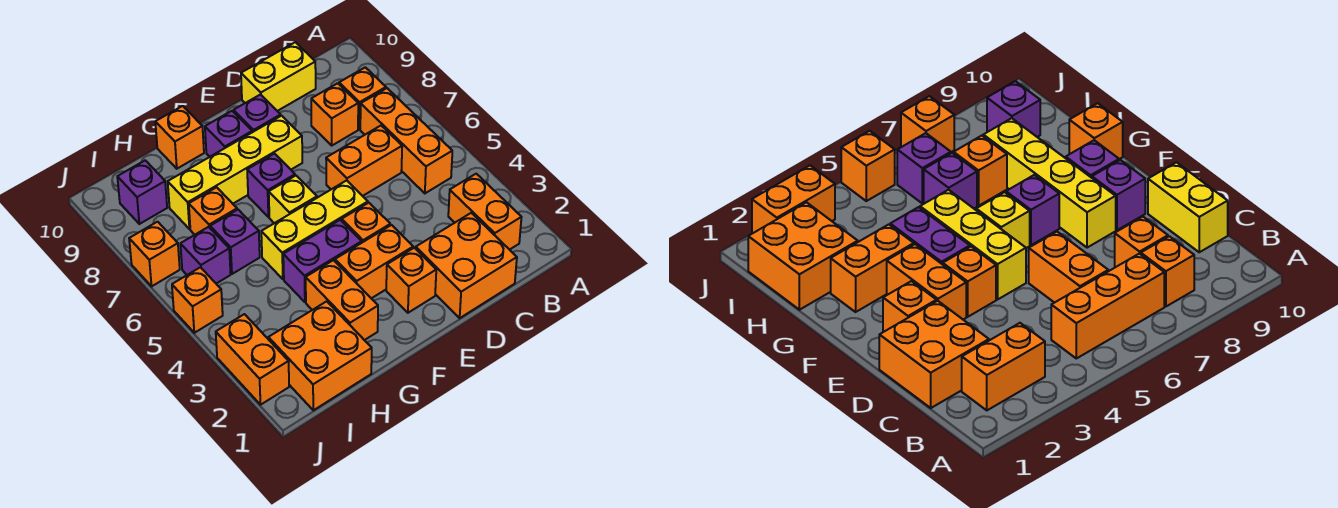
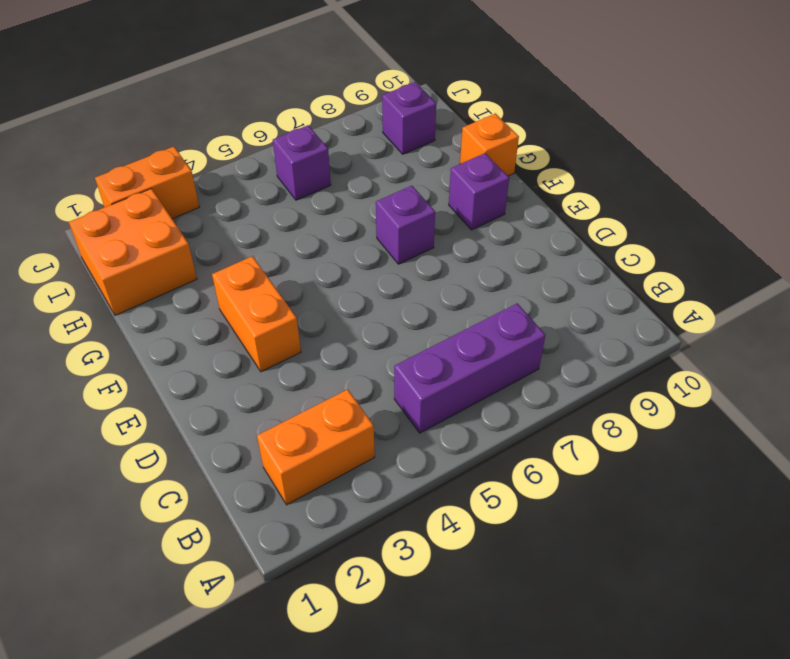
purple brick B5:B7 level 1 -> orange brick B5:B7 level 1
none -> orange brick B8 level 1
none -> orange brick C1:D2 level 1
none -> orange brick C6:D6 level 1

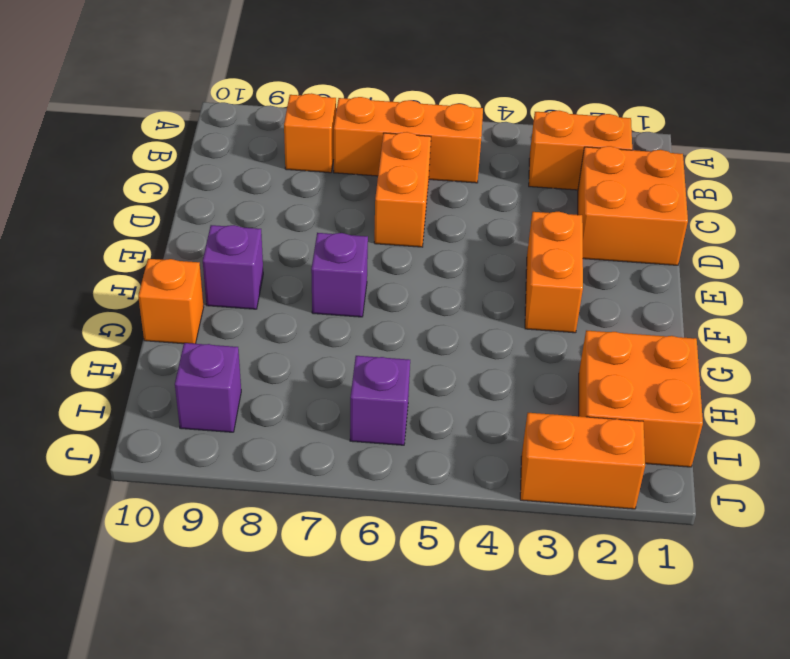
none -> orange brick C8 level 1
none -> yellow brick C10:D10 level 1
none -> orange brick E2 level 1

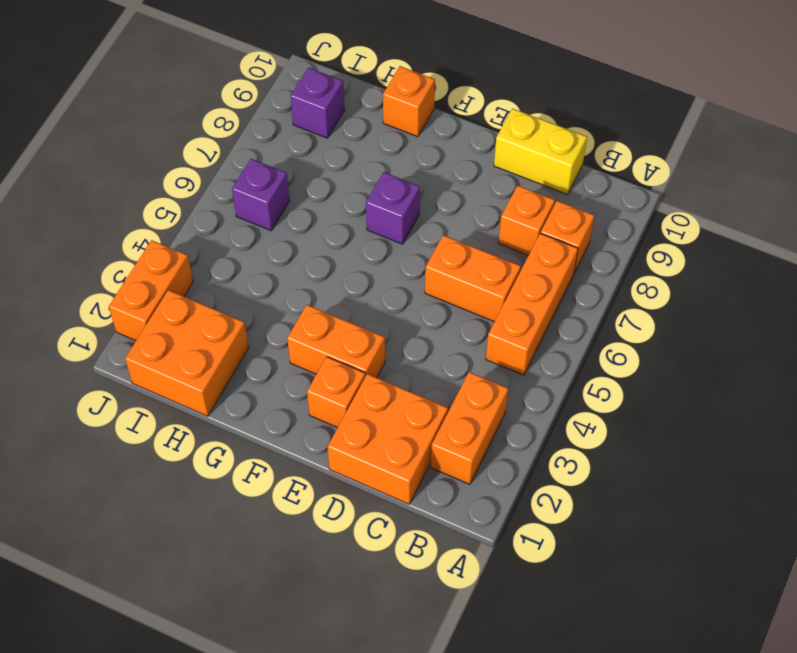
none -> orange brick E4 level 1
none -> yellow brick E5:G5 level 1
none -> yellow brick E8:H8 level 1

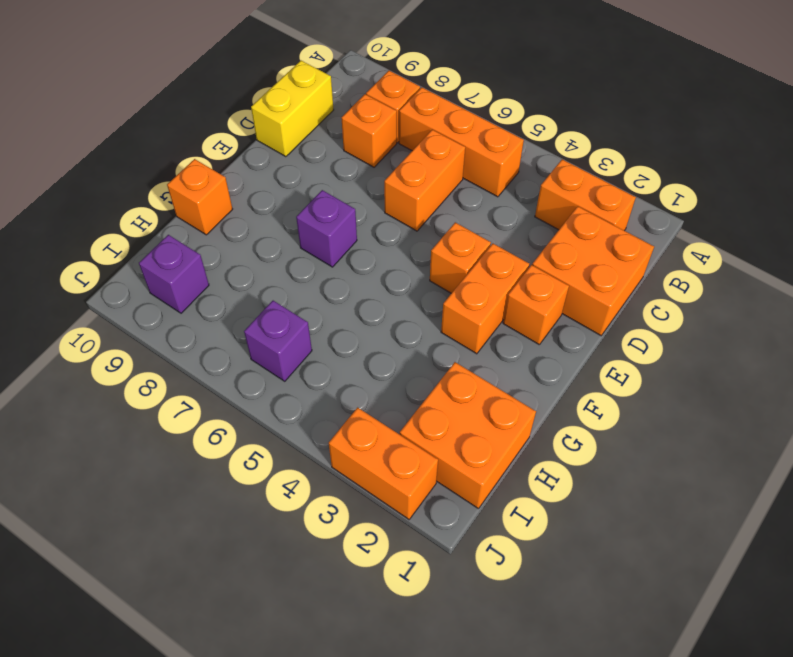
none -> yellow brick E5:G5 level 1
none -> yellow brick E8:H8 level 1
none -> purple brick E9 level 1

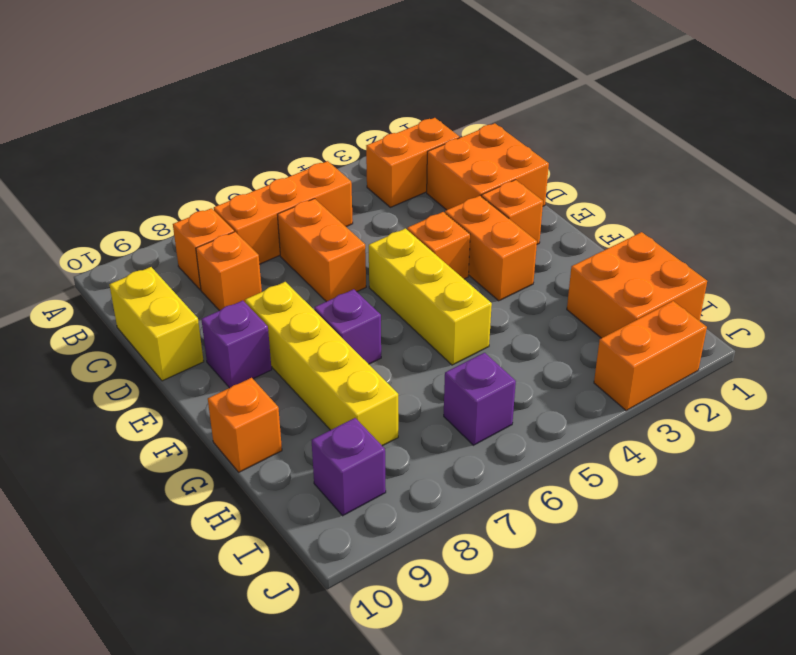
none -> purple brick F4:G4 level 1
none -> yellow brick F6 level 1
none -> purple brick F9 level 1

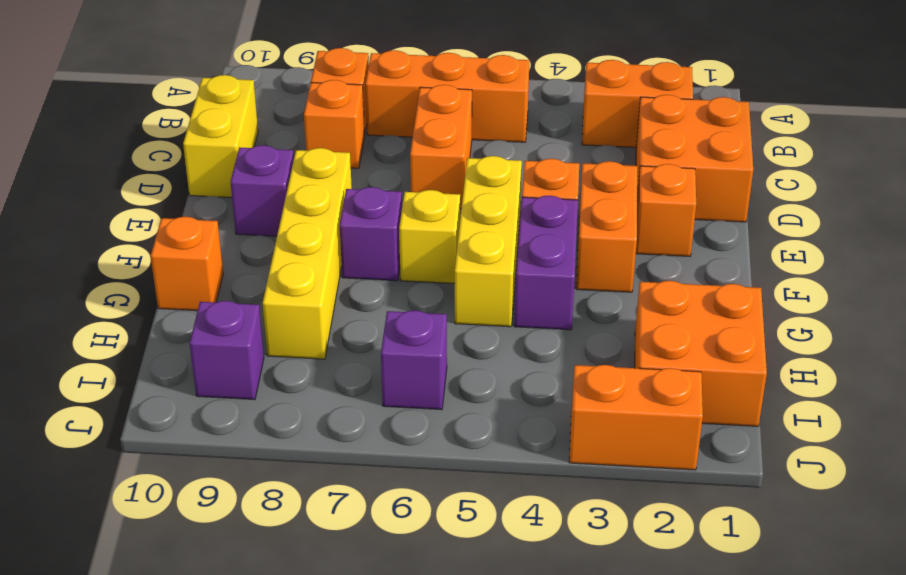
none -> purple brick F9 level 1
none -> orange brick G2:G3 level 1
none -> purple brick H6 level 1

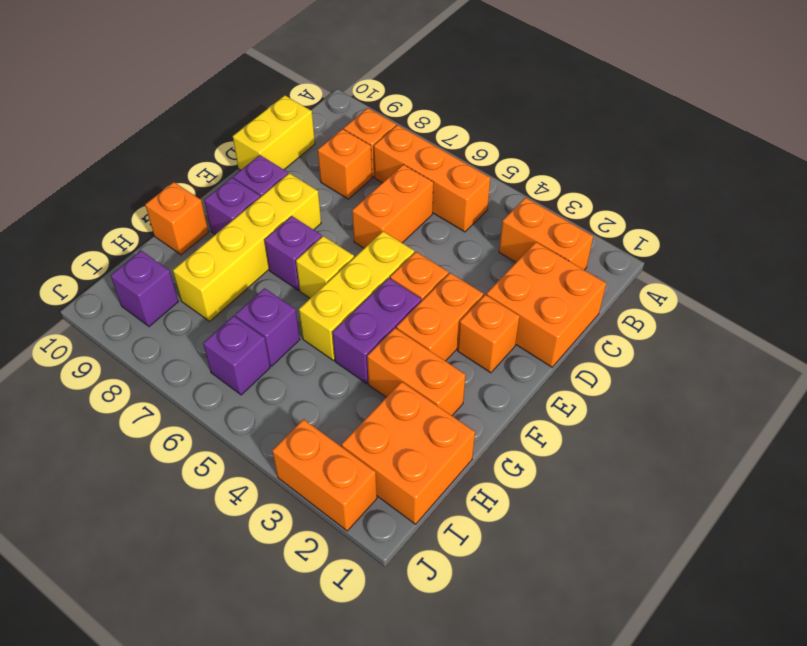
none -> orange brick H7 level 1
none -> orange brick J5 level 1
none -> orange brick J7 level 1

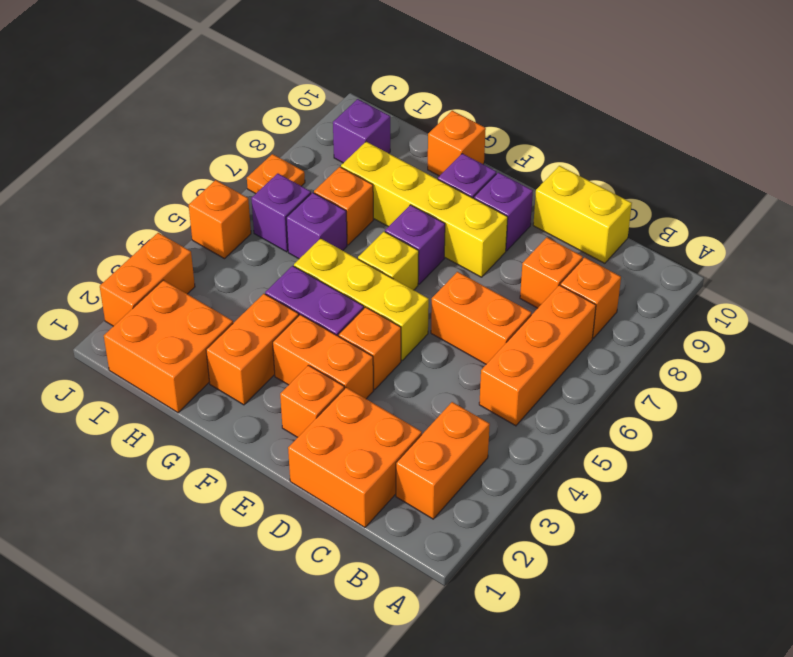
orange plate J7 level 1 -> orange brick J7 level 1

